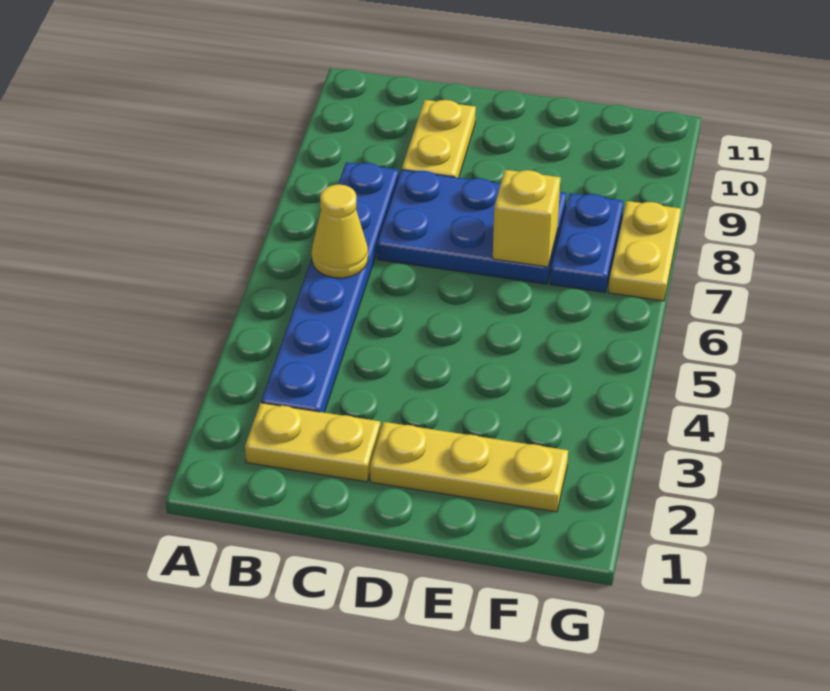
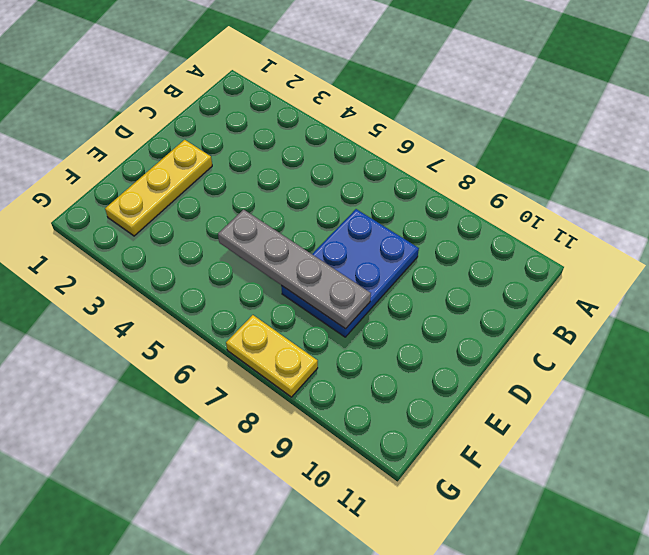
grey plate E5:E8 level 2 -> yellow brick E7 level 2
none -> yellow plate B2:C2 level 1
none -> blue plate B3:B8 level 1

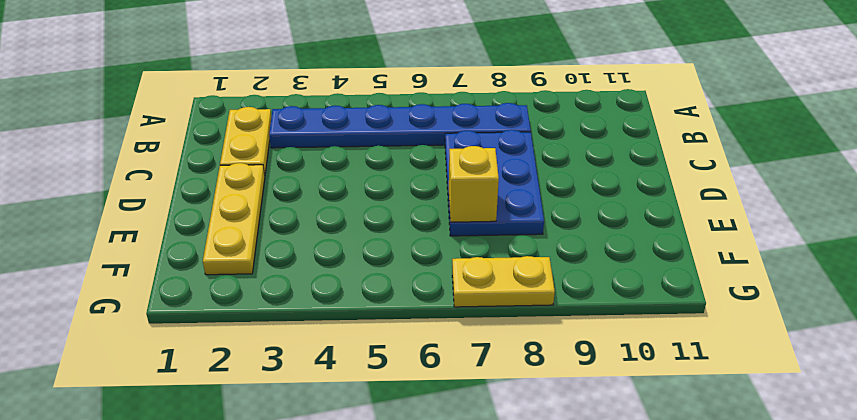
none -> yellow plate C9:C10 level 1
none -> blue plate F7:F8 level 1

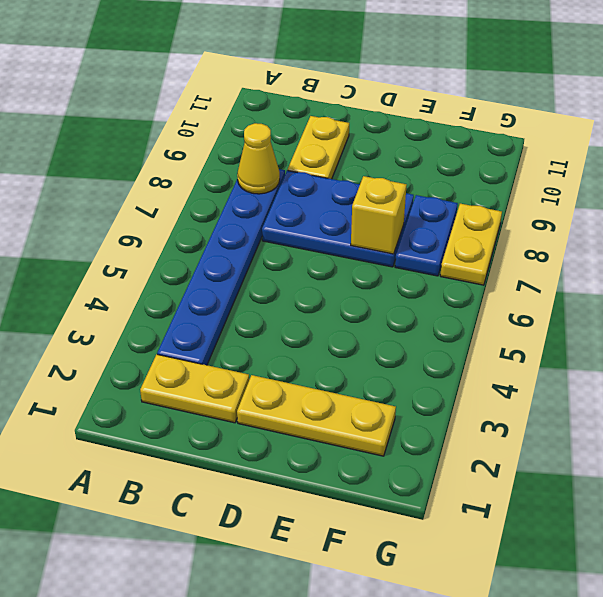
yellow cone B8 level 2 -> yellow cone B6 level 2

